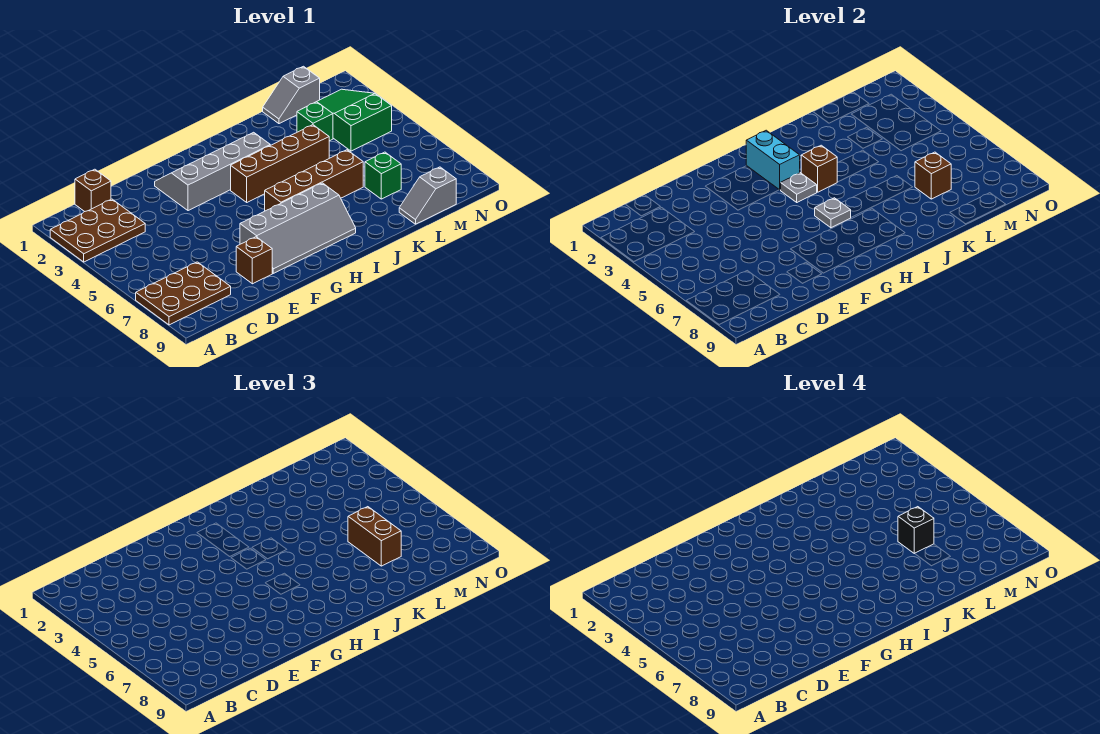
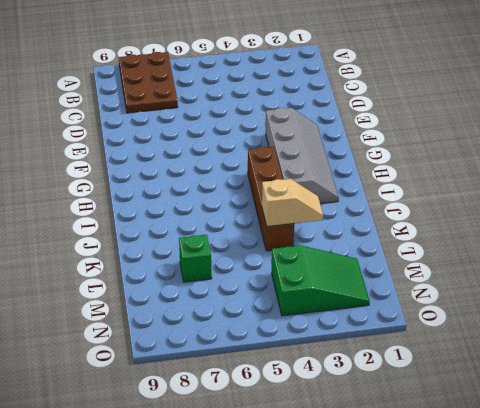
tan slope K3:K4 level 2 top 4 -> none
none -> brown plate A2:C3 level 1
none -> brown brick C1 level 1
none -> brown brick E8 level 1

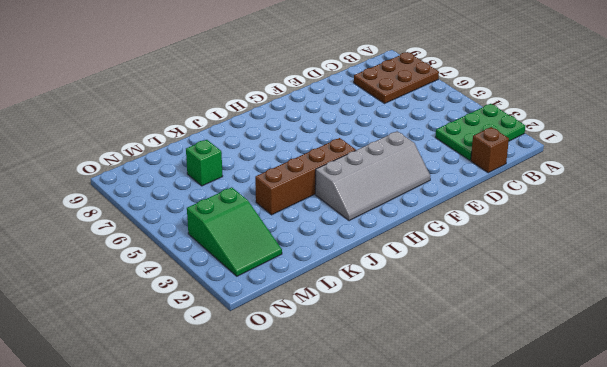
green plate A2:C3 level 1 -> brown plate A2:C3 level 1
none -> brown brick E8 level 1
none -> grey slope F7:I8 level 1 top 7
none -> brown brick H6:K6 level 1

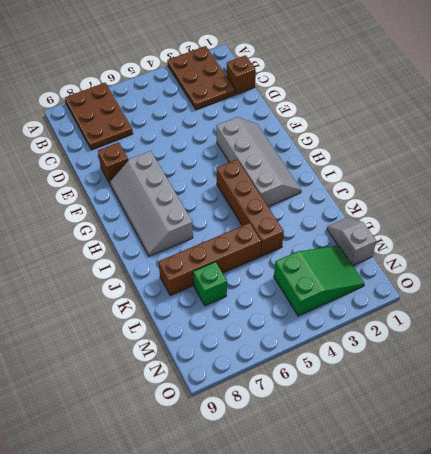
brown brick K5:K8 level 1 -> brown brick H6:K6 level 1
none -> green brick L3 level 1
none -> grey slope L9:M9 level 1 top M
none -> cyan brick H2:H3 level 2

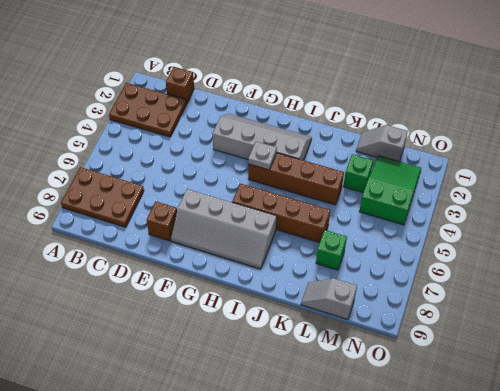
none -> cyan brick H2:H3 level 2
none -> grey plate H6 level 2
none -> brown brick I4 level 2

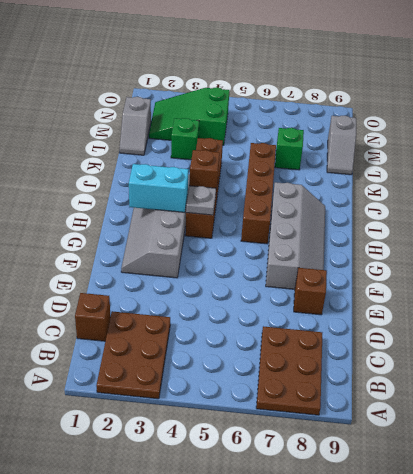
none -> grey plate H6 level 2
none -> brown brick L7 level 2
none -> brown brick L6:L7 level 3

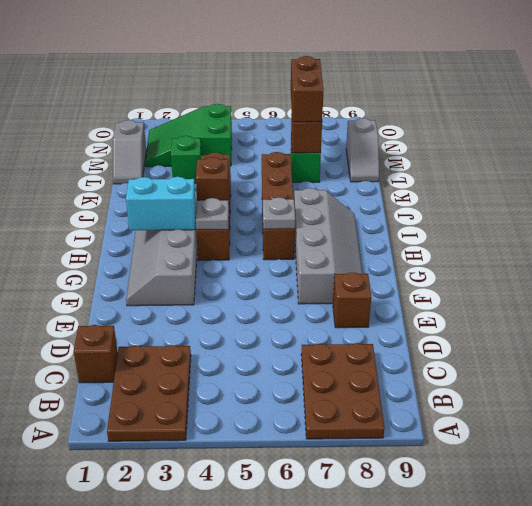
brown brick L7:M7 level 3 -> brown brick L6:L7 level 3
none -> black brick L6 level 4

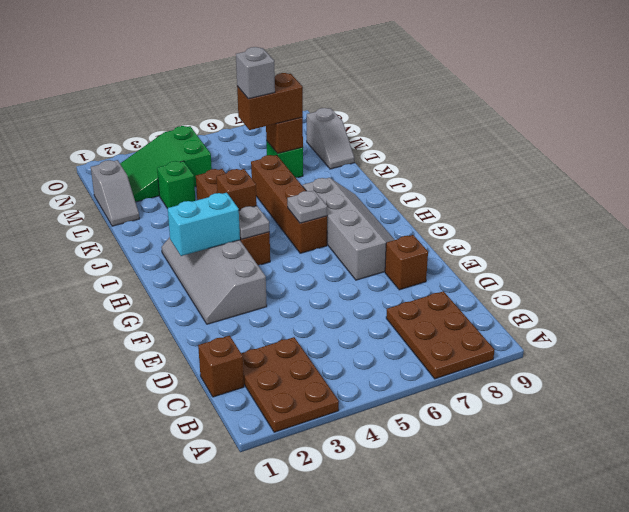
grey brick L6 level 4 -> black brick L6 level 4

